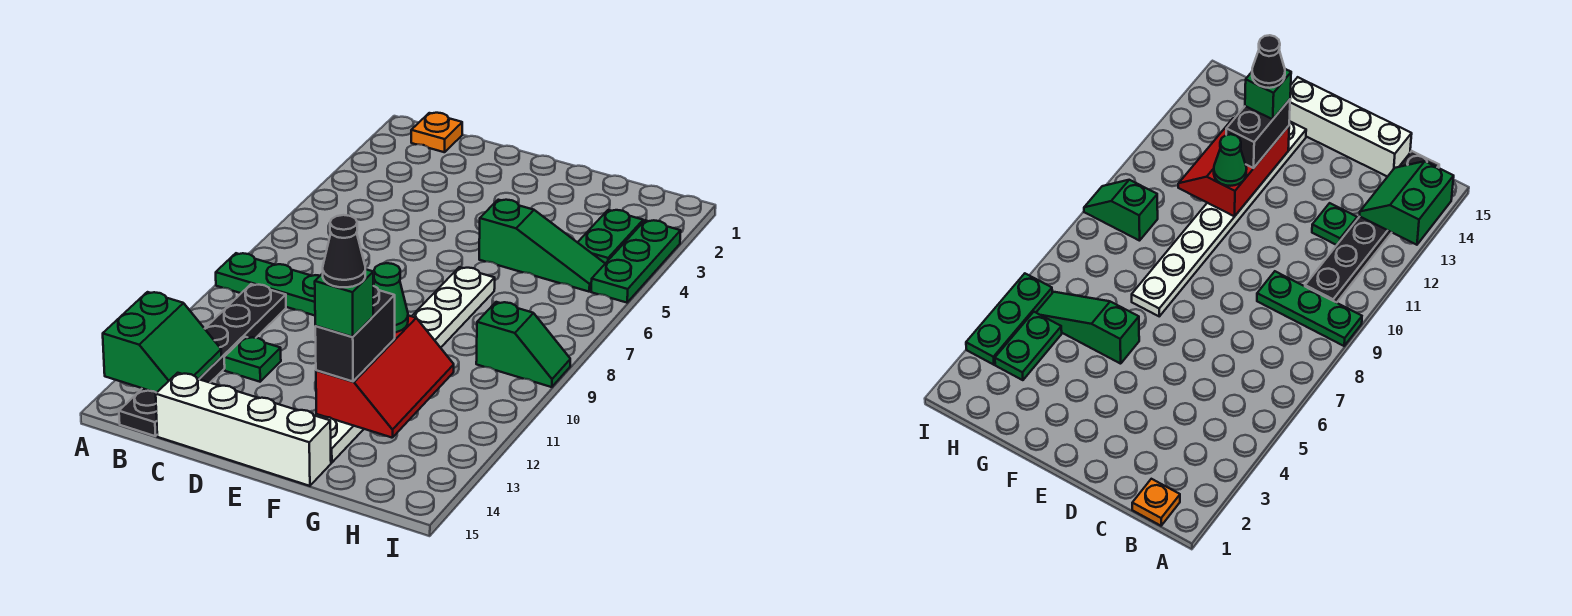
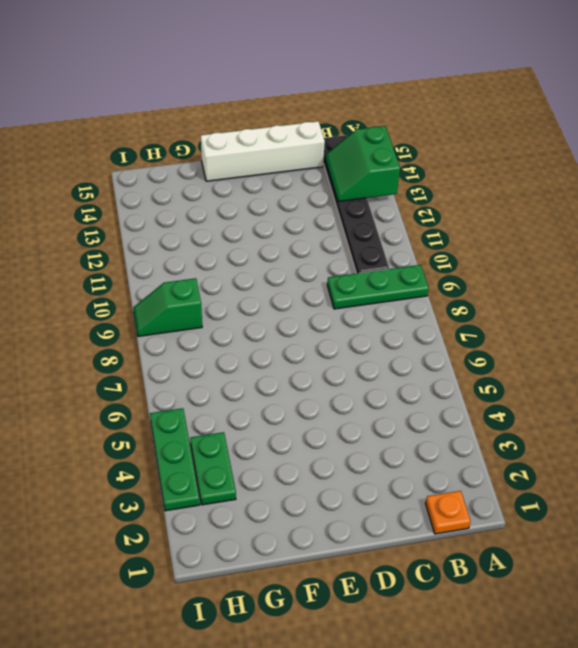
none -> green plate C12 level 1
none -> green slope F5:H5 level 1 top F
none -> white plate F7:F14 level 1

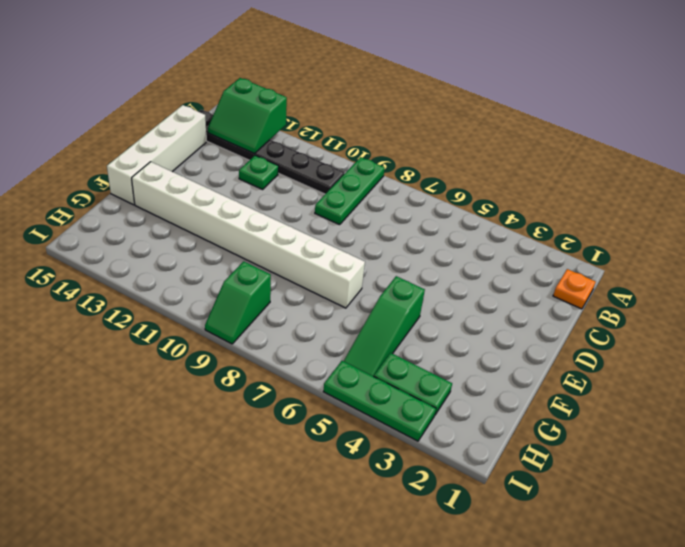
white brick F7:F14 level 1 -> white plate F7:F14 level 1
none -> red slope F11:G13 level 2 top F
none -> green cone F11 level 3
none -> black brick F12:F13 level 3

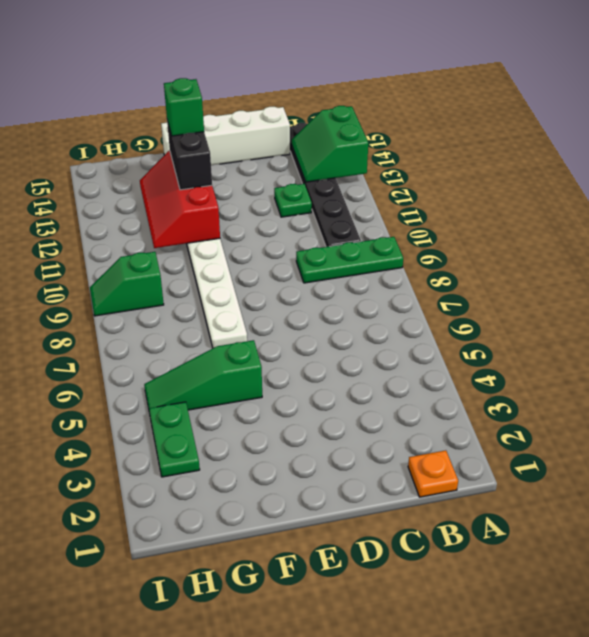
none -> green plate I3:I5 level 1
none -> green cone F11 level 3
none -> black cone F13 level 5

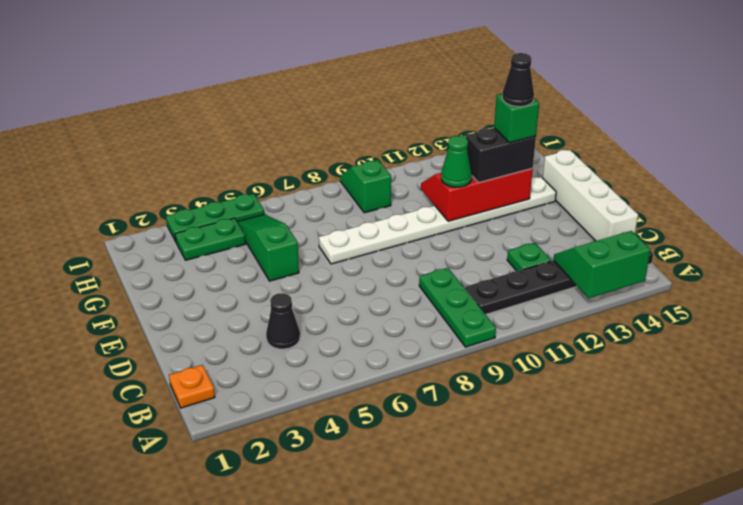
black cone C4 level 1 -> none

